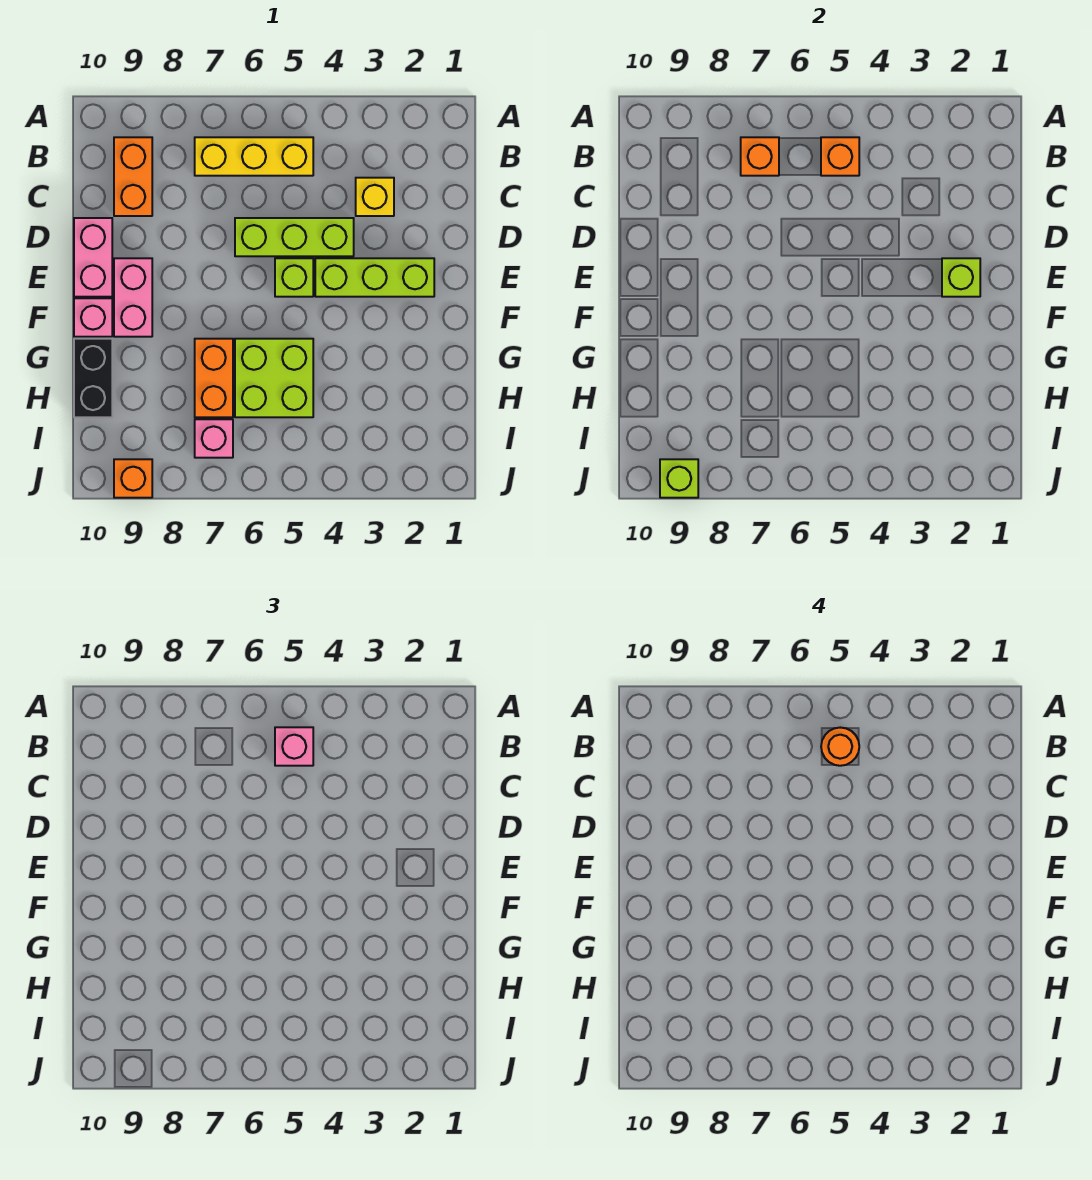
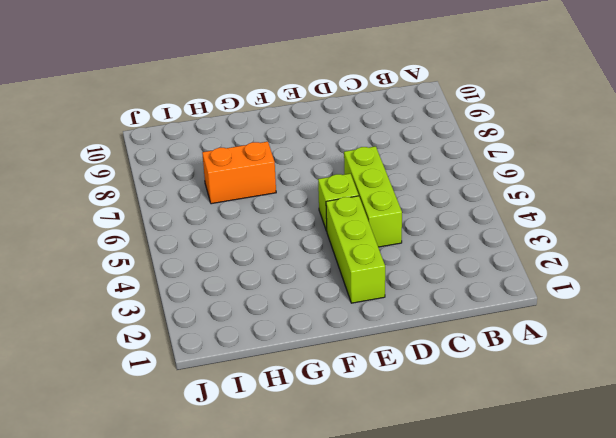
none -> yellow brick B5:B7 level 1
none -> orange brick B9:C9 level 1
none -> yellow brick C3 level 1

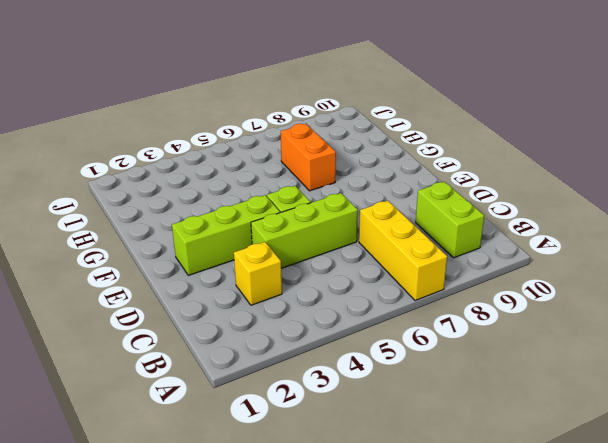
yellow brick A7:C7 level 1 -> yellow brick B5:B7 level 1
lime brick B9:C9 level 1 -> orange brick B9:C9 level 1
none -> pink brick D10:E10 level 1
none -> pink brick E9:F9 level 1
none -> pink brick F10 level 1

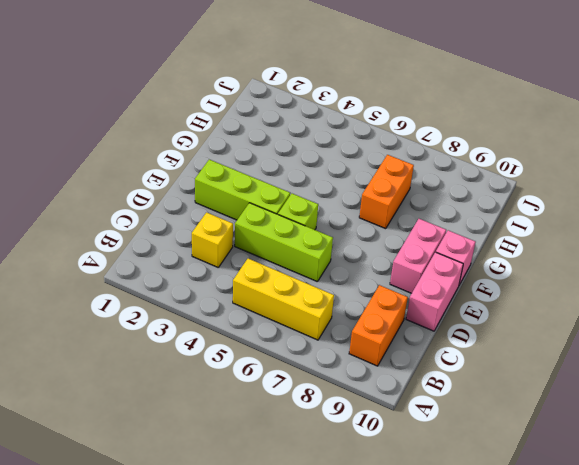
none -> lime brick G5:H6 level 1
none -> black brick G10:H10 level 1
none -> pink brick I7 level 1

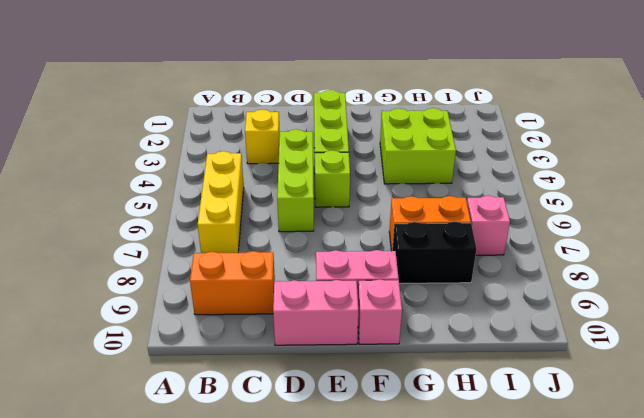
lime brick G3:H4 level 1 -> lime brick G5:H6 level 1
black brick G8:H8 level 1 -> black brick G10:H10 level 1
none -> orange brick J9 level 1
none -> orange brick B5 level 2
none -> orange brick B7 level 2

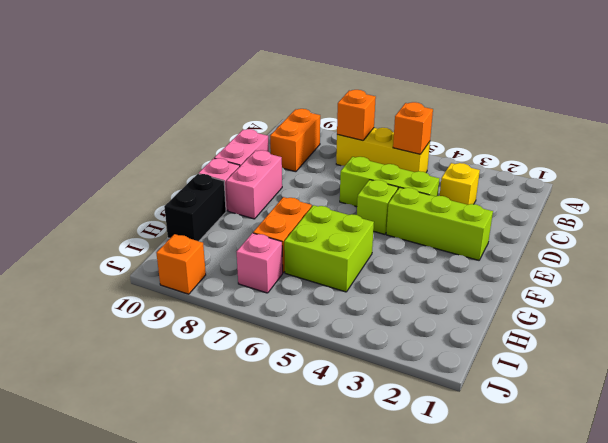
none -> lime brick E2 level 2
none -> lime brick J9 level 2
none -> pink brick B5 level 3

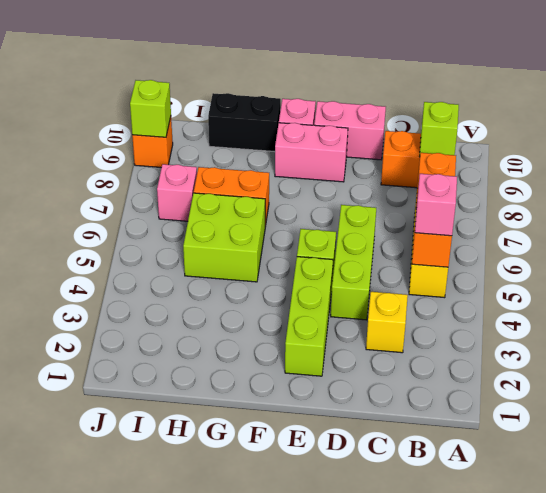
lime brick B9 level 2 -> lime brick E2 level 2
none -> orange round brick B5 level 4

